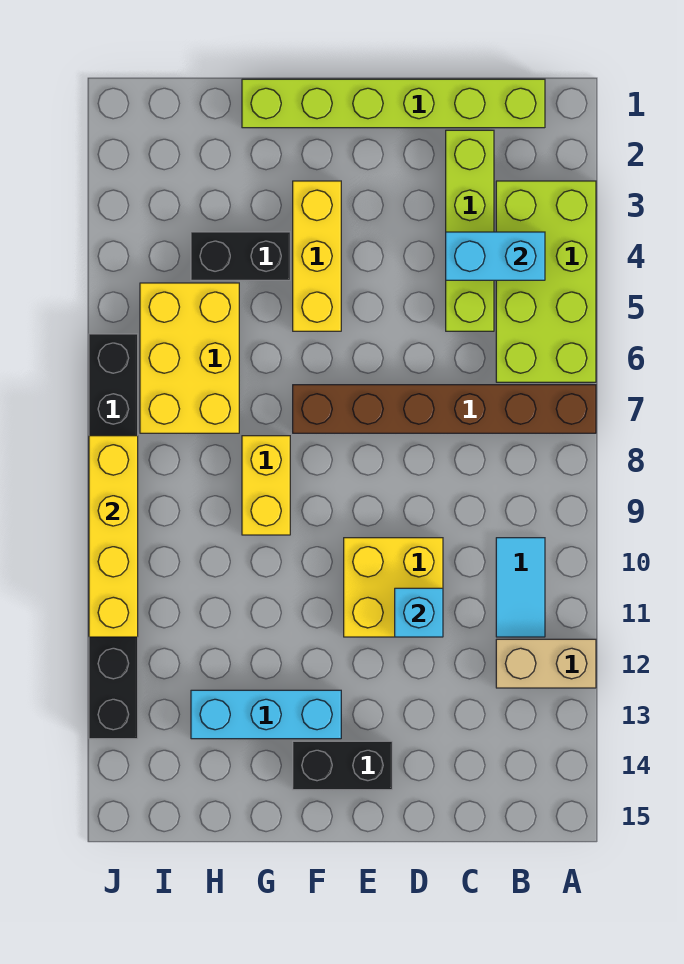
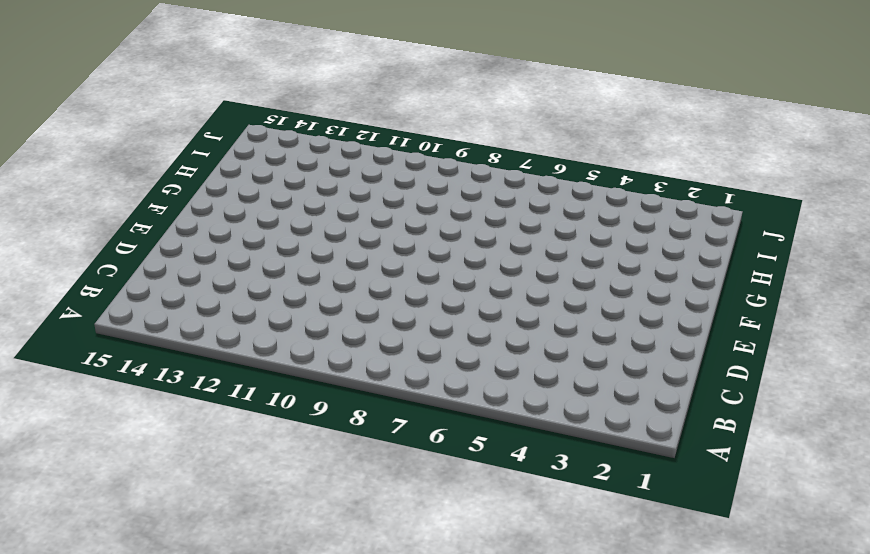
none -> lime brick A3:B6 level 1
none -> brown brick A7:F7 level 1
none -> tan brick A12:B12 level 1

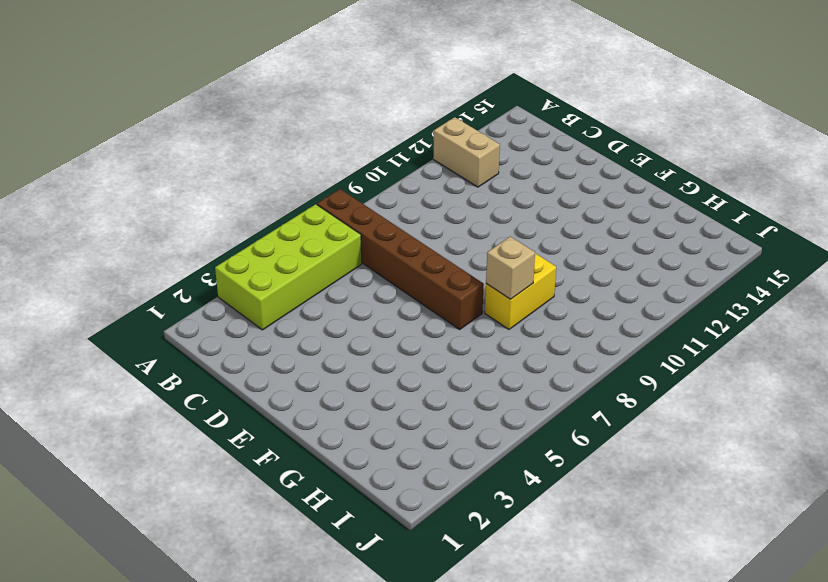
tan brick G8 level 2 -> none
none -> lime brick B1:G1 level 1
none -> cyan tile B10:B11 level 1
none -> lime brick C2:C5 level 1

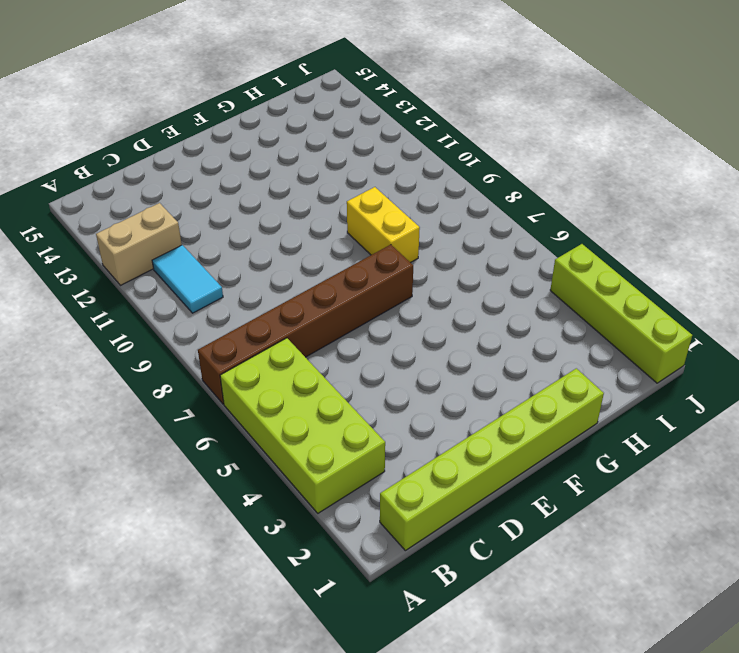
lime brick J1:J4 level 1 -> lime brick C2:C5 level 1
none -> yellow brick D10:E11 level 1
none -> black brick E14:F14 level 1
none -> yellow brick F3:F5 level 1

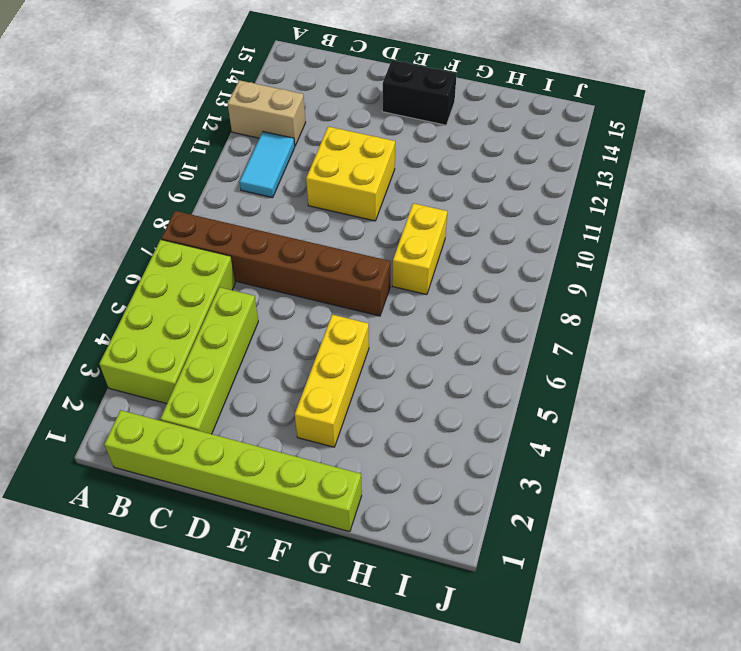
none -> cyan brick F13:H13 level 1
none -> black brick G4:H4 level 1
none -> yellow brick H5:I7 level 1

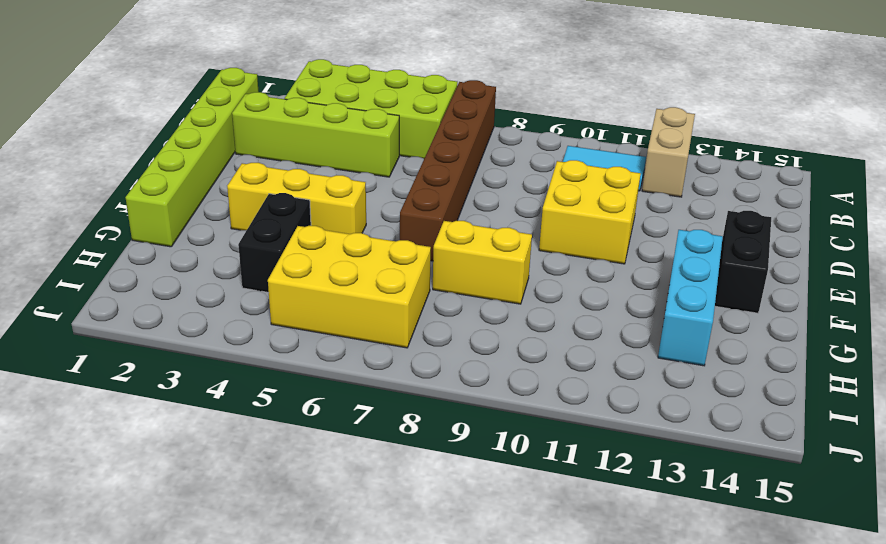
none -> black brick J6:J13 level 1
none -> cyan brick B4:C4 level 2
none -> cyan brick D11 level 2

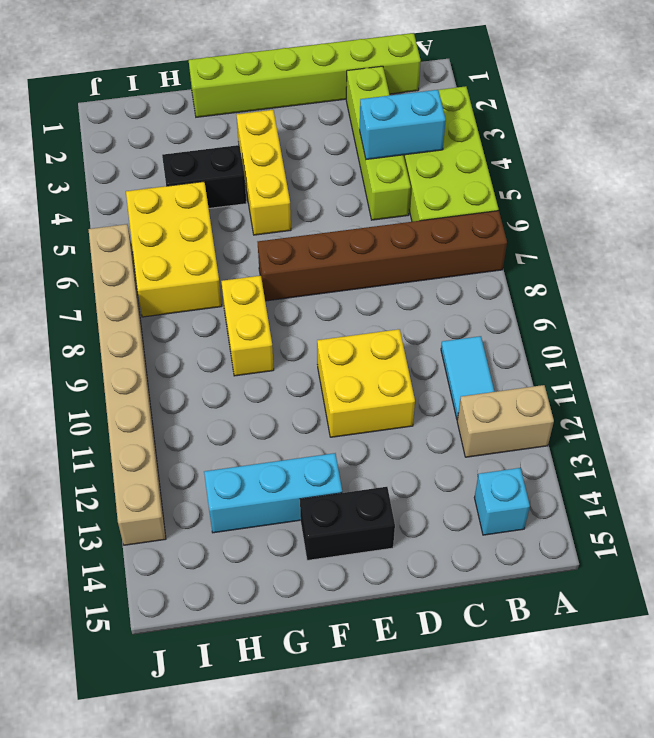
cyan brick B14 level 1 -> cyan brick D11 level 2
tan brick J6:J13 level 1 -> black brick J6:J13 level 1
none -> yellow brick J8:J11 level 2

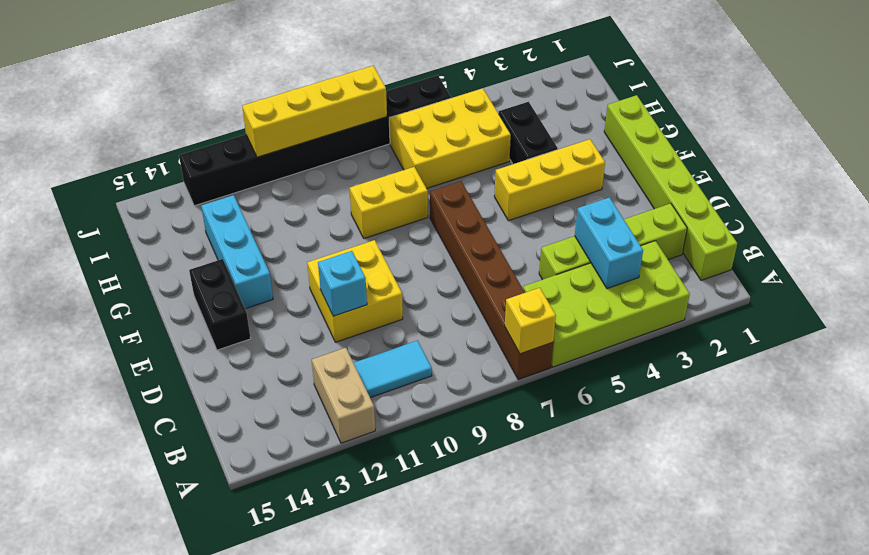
yellow brick A7 level 2 -> none

